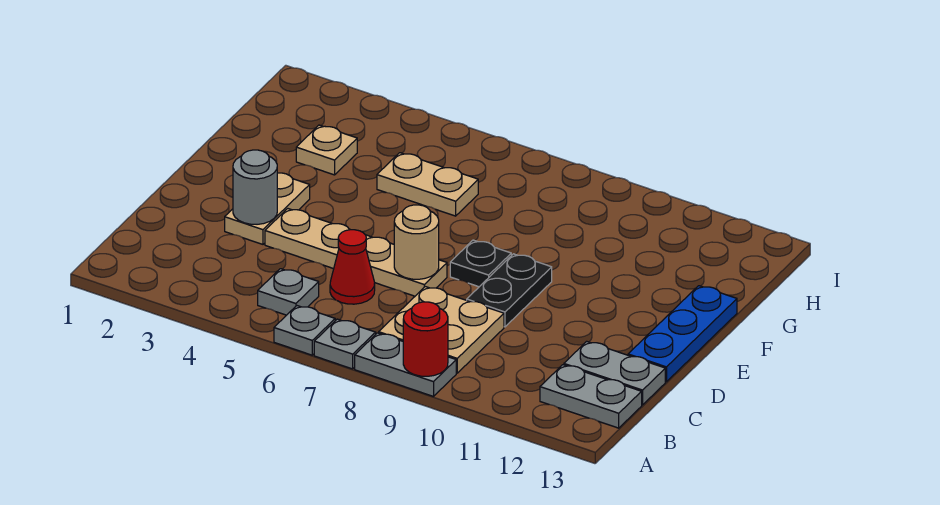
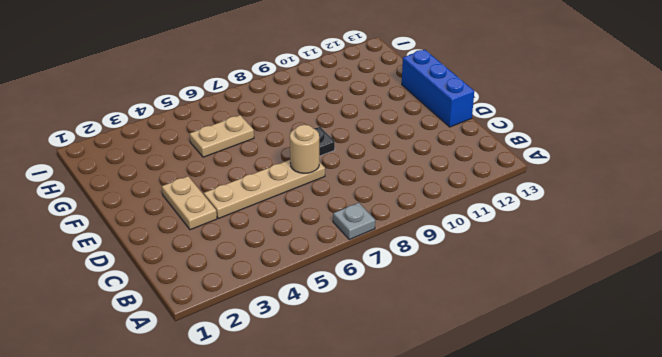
blue brick D13:F13 level 1 -> blue plate D13:F13 level 1
none -> grey plate A6 level 1
none -> grey plate A8:A9 level 1
none -> grey plate B5 level 1

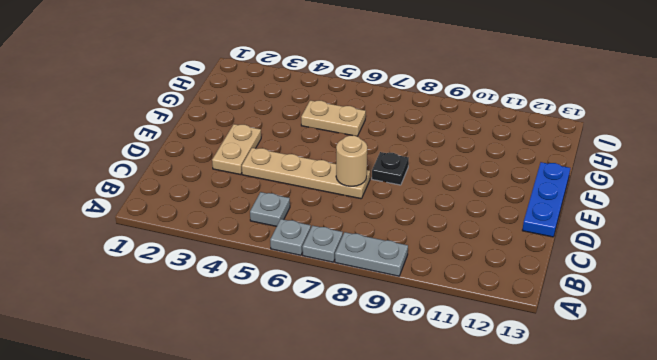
none -> tan plate B8:C9 level 1
none -> grey plate B12:B13 level 1
none -> red cone C6 level 1

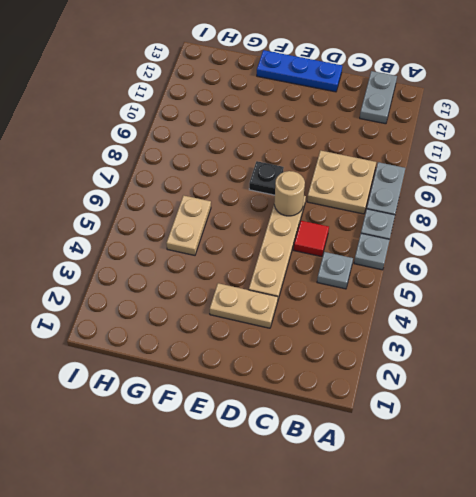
red tile C6 level 1 -> red cone C6 level 1
none -> grey plate C12:C13 level 1
none -> black plate D9:E9 level 1
none -> tan plate G3 level 1

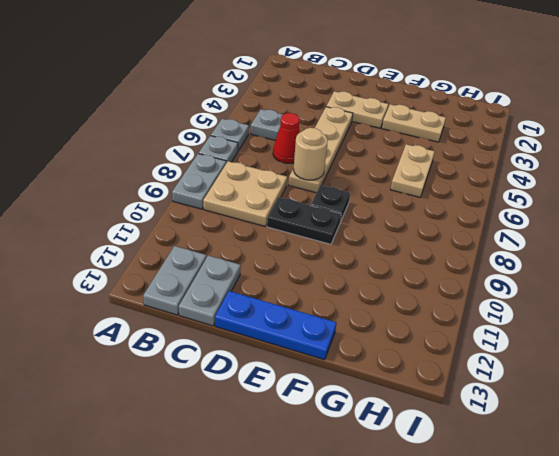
tan plate F3:G3 level 1 -> tan plate G3 level 1
none -> red round brick A9 level 2
none -> grey round brick D3 level 2

